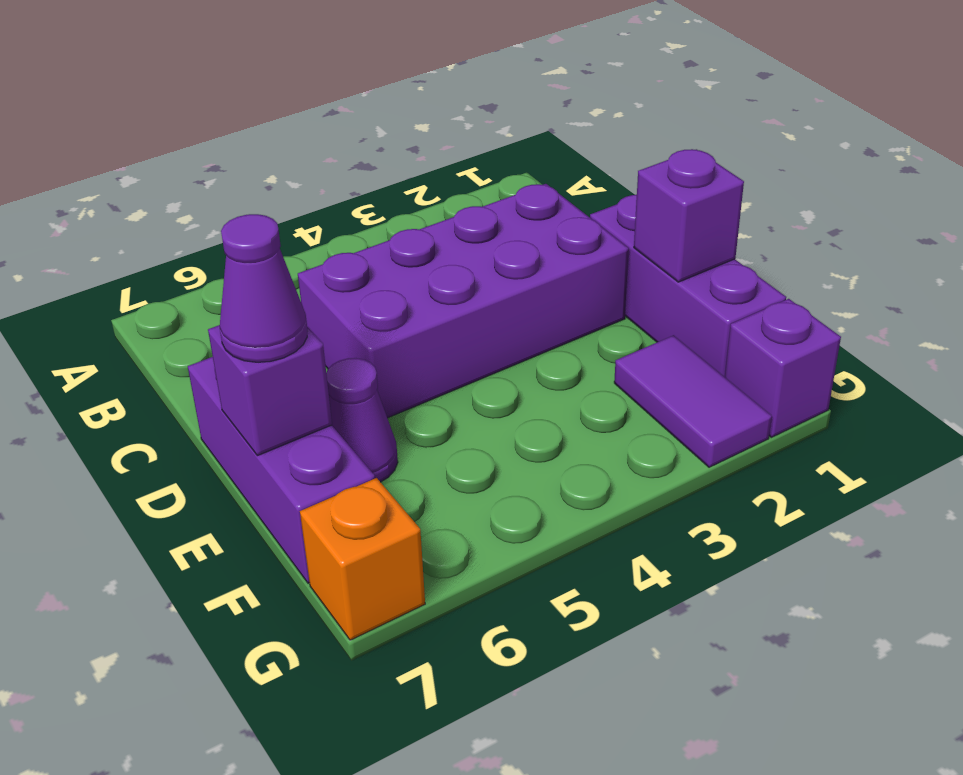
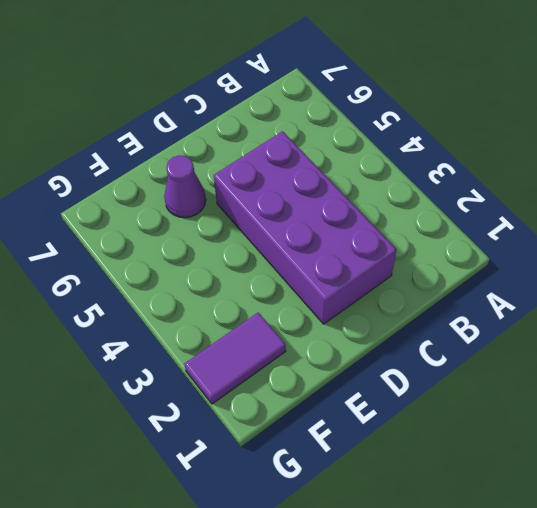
none -> purple brick D1:F1 level 1
none -> purple brick D7:F7 level 1

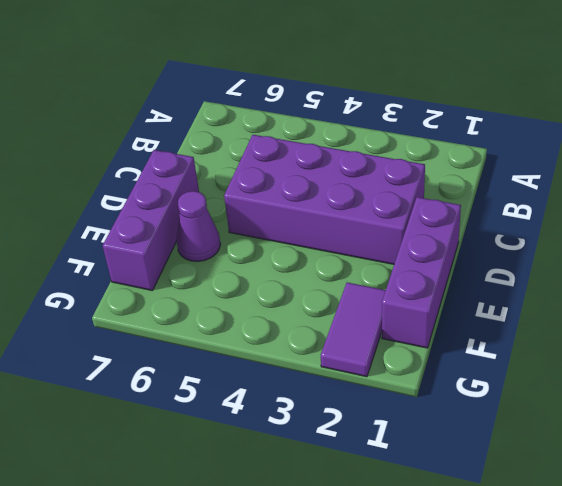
none -> purple brick G1 level 1
none -> orange brick G7 level 1

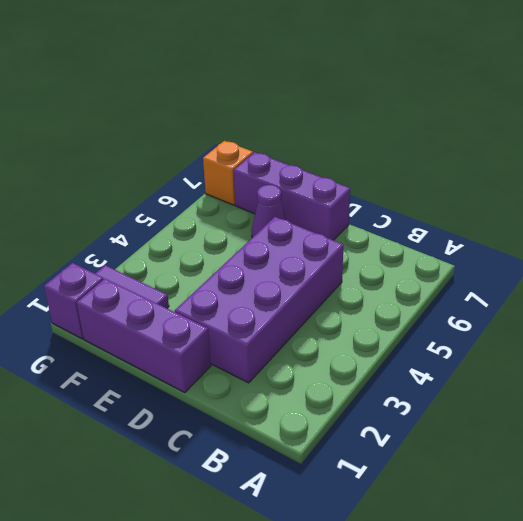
none -> purple brick E1 level 2
none -> purple brick E7 level 2

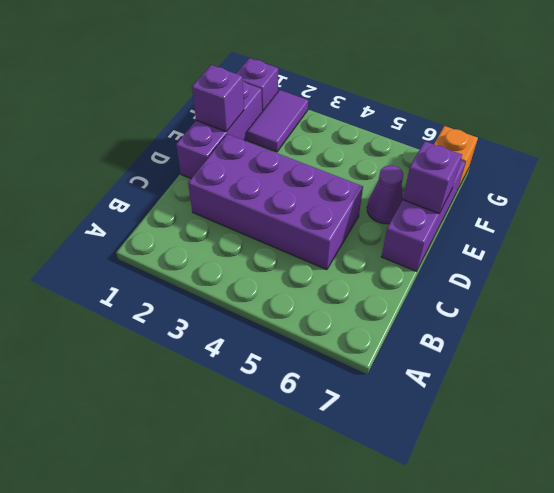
none -> purple cone E7 level 3

